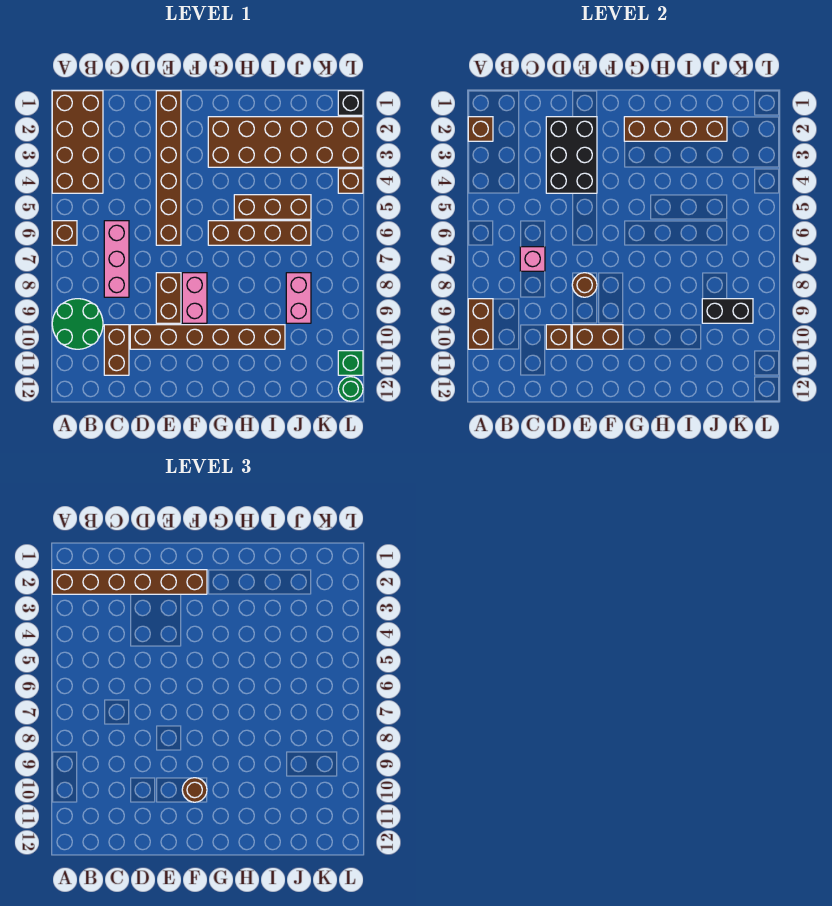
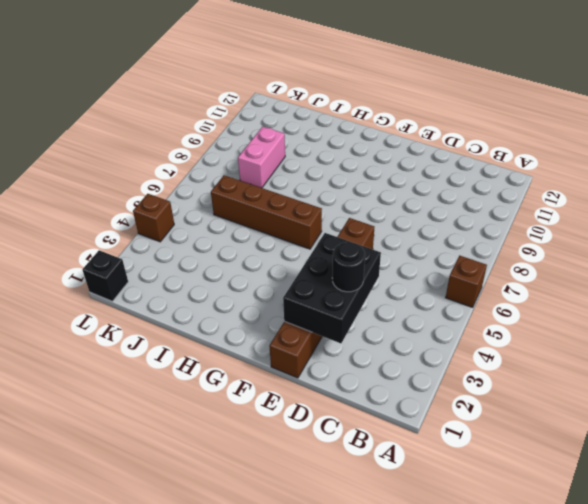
black round brick D3 level 3 -> none
none -> brown brick A1:B4 level 1
none -> green round brick A9:B10 level 1
none -> pink brick C6:C8 level 1

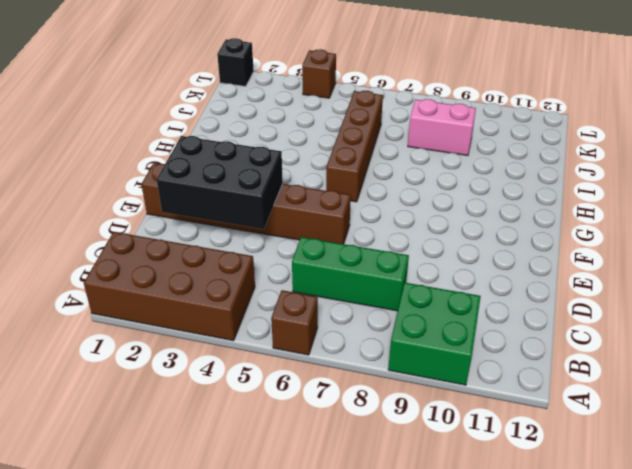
green brick A9:B10 level 1 -> green round brick A9:B10 level 1
green brick C6:C8 level 1 -> pink brick C6:C8 level 1
none -> brown brick C10:C11 level 1
none -> brown brick D10:I10 level 1
none -> brown brick E8:E9 level 1

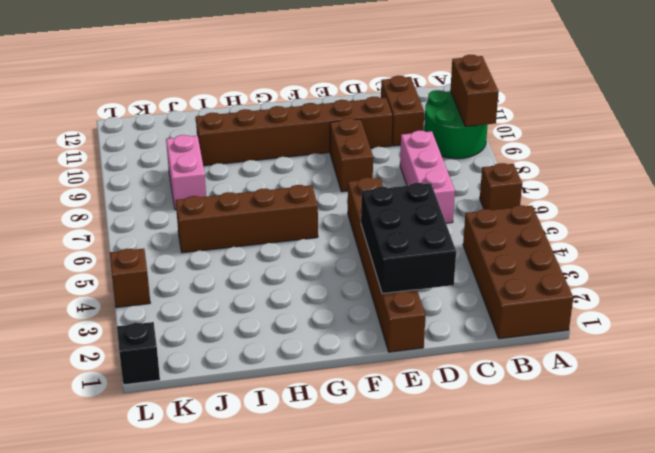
none -> pink brick F8:F9 level 1
none -> brown brick G2:L3 level 1
none -> brown brick H5:J5 level 1

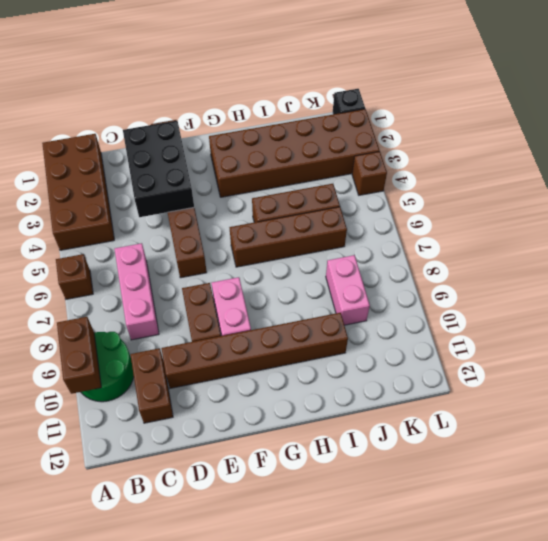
none -> green brick L11 level 1
none -> green round brick L12 level 1
none -> brown brick A2 level 2

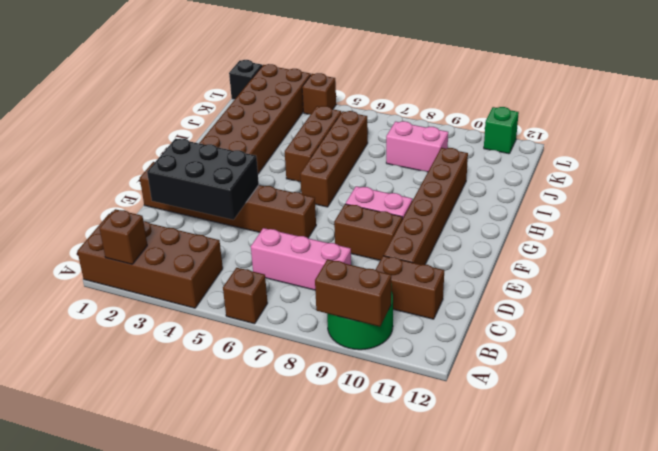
none -> green round brick L12 level 1
none -> pink brick C7 level 2
none -> brown brick D10 level 2

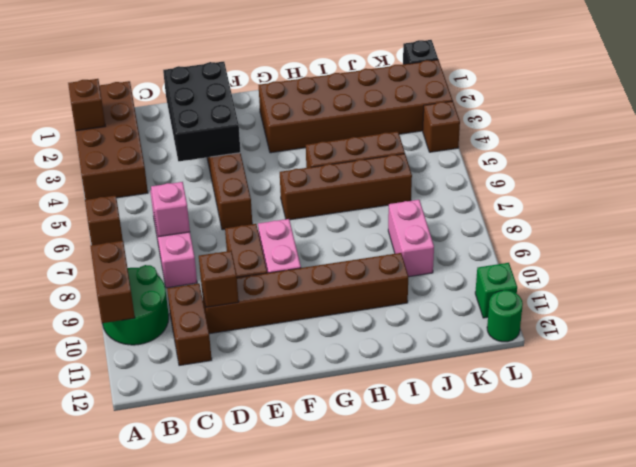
none -> brown round brick E8 level 2
none -> brown brick E10:F10 level 2
none -> brown brick G2:J2 level 2

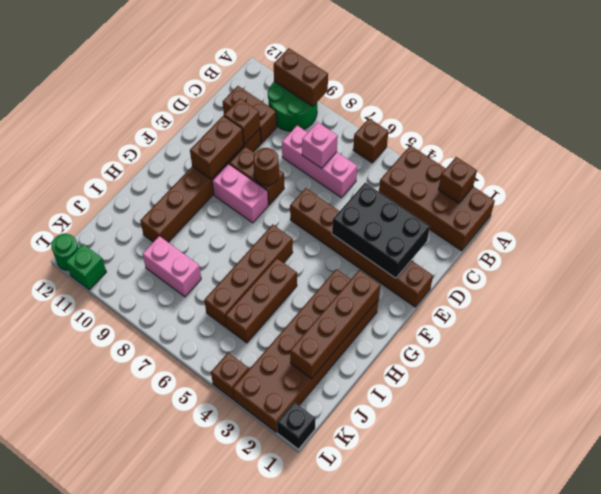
none -> black brick J9:K9 level 2
none -> brown brick A2:F2 level 3
none -> brown round brick F10 level 3

